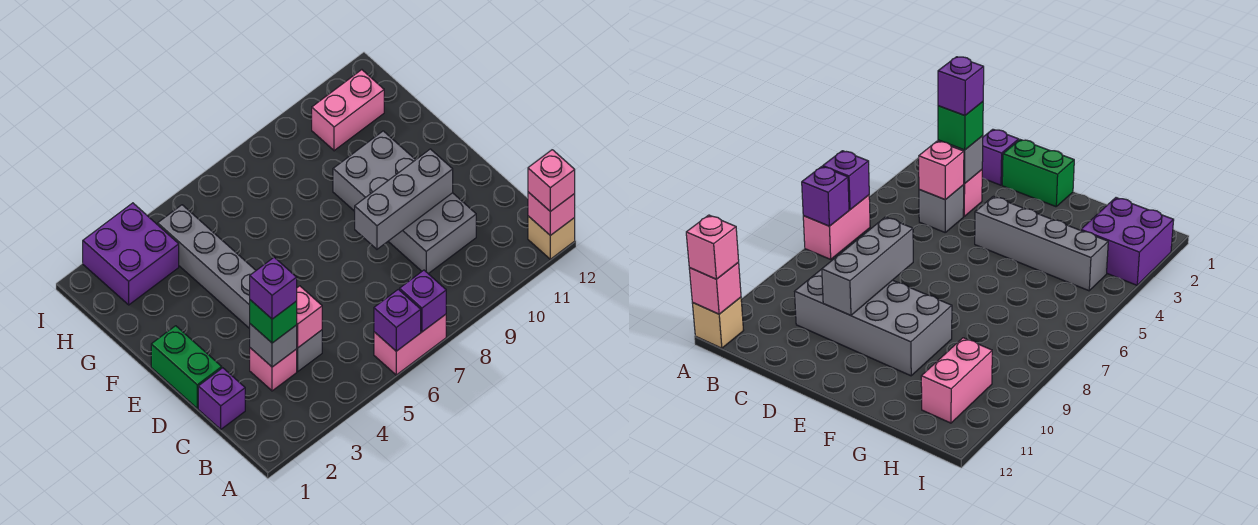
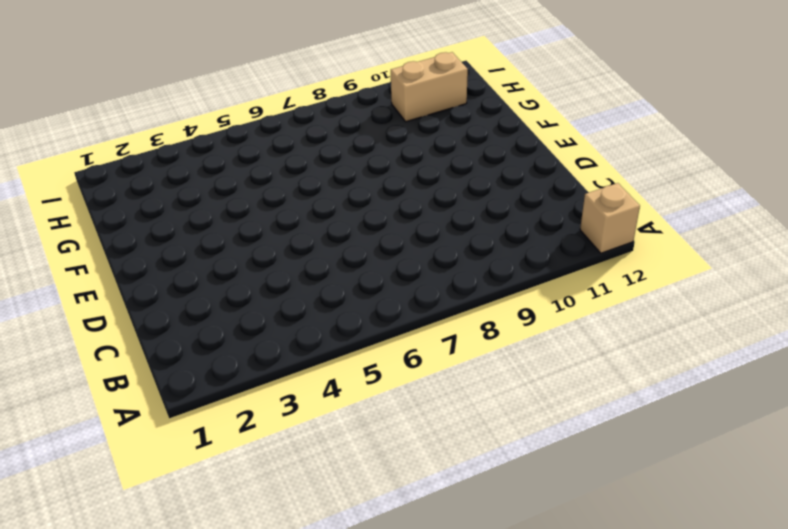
tan brick H10:H11 level 1 -> pink brick H10:H11 level 1
none -> pink brick A6:A7 level 1
none -> purple brick C1 level 1
none -> pink brick C3 level 1

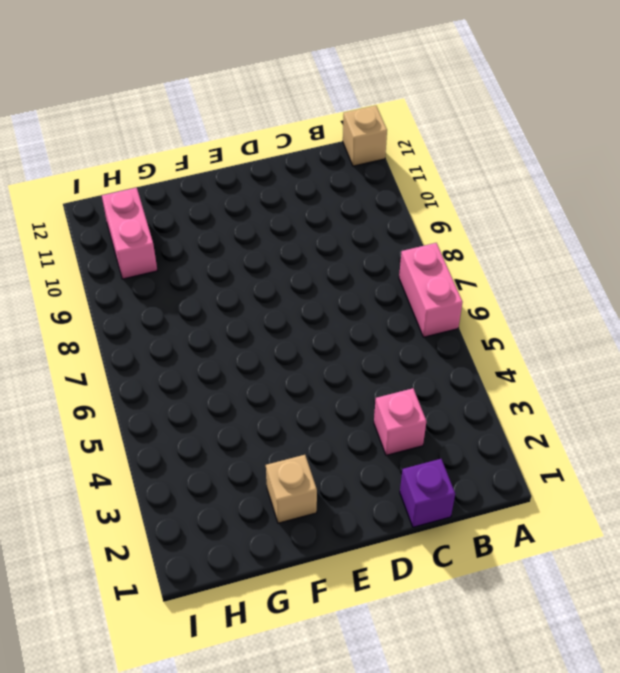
tan brick F2 level 1 -> none
none -> grey brick C4 level 1
none -> grey brick C9:F10 level 1
none -> green brick D1:E1 level 1

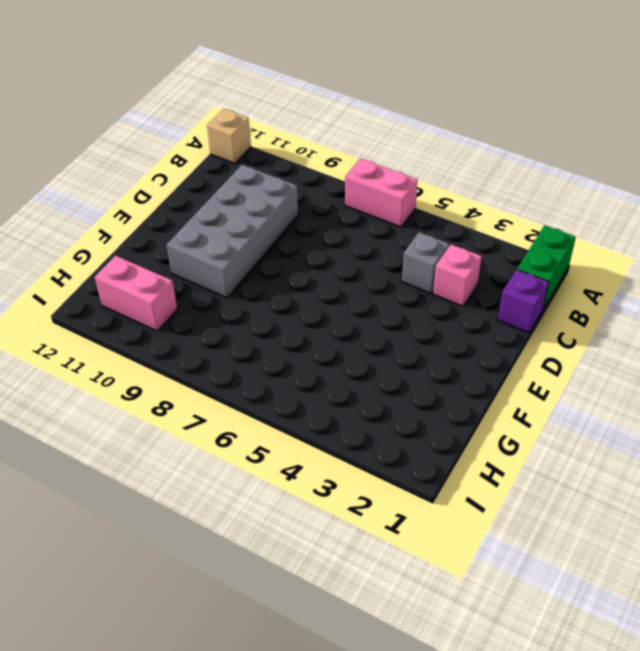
green brick A1:B1 level 1 -> green brick D1:E1 level 1
none -> grey brick E4:H4 level 1
none -> purple brick H2:I3 level 1
none -> purple brick A6 level 2

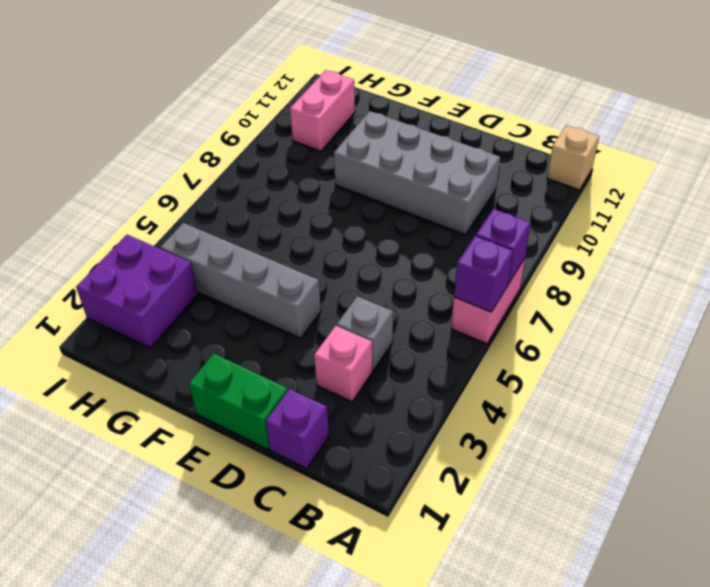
none -> pink brick A12 level 2
none -> grey brick C3 level 2
none -> pink brick C4 level 2

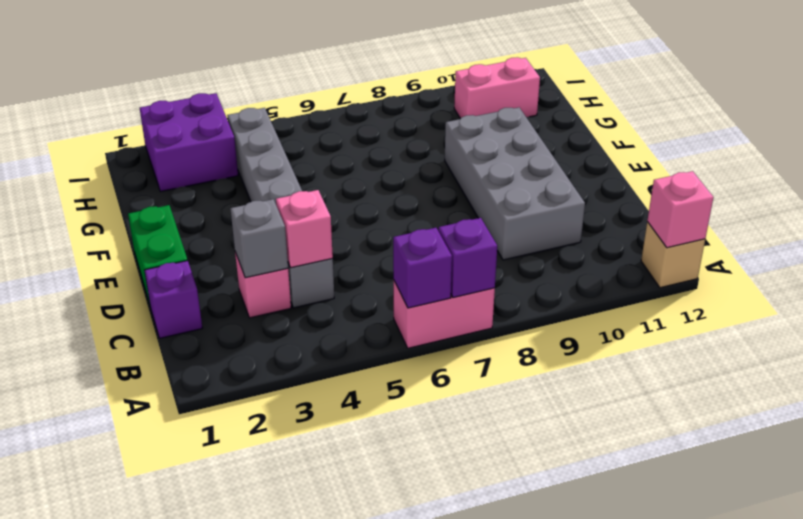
none -> grey brick D8:D10 level 2
none -> pink brick A12 level 3
none -> green brick C3 level 3

